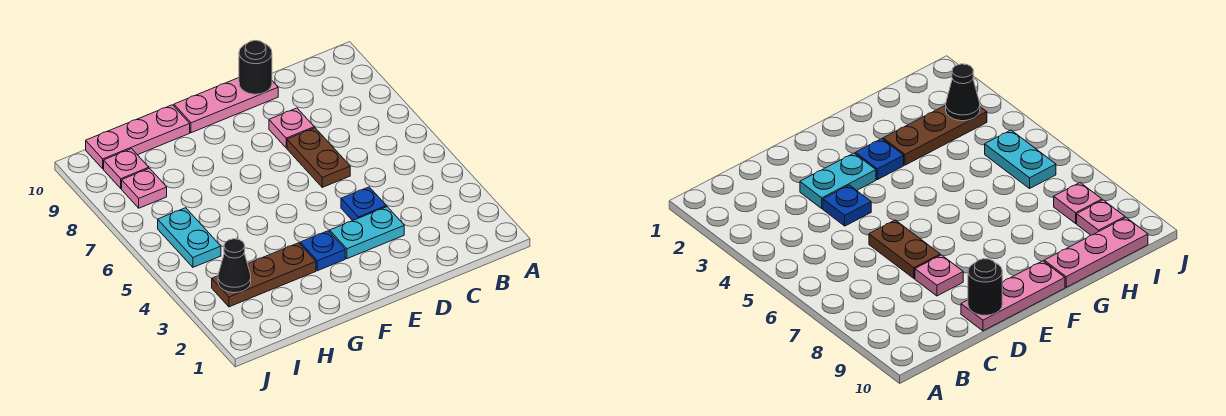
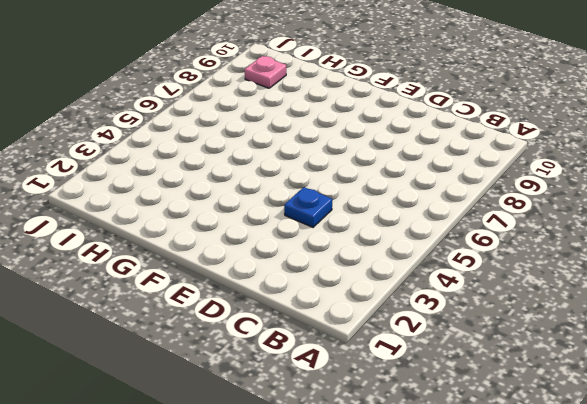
none -> cyan plate D3:E3 level 1
none -> brown plate D6:D7 level 1
none -> pink plate D8 level 1

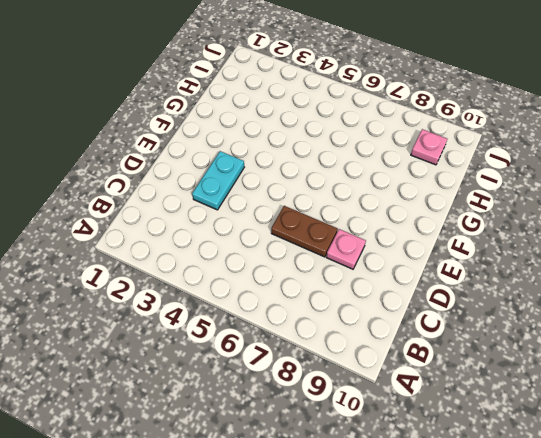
none -> blue plate D4 level 1
none -> pink plate D10:F10 level 1
none -> blue plate F3 level 1

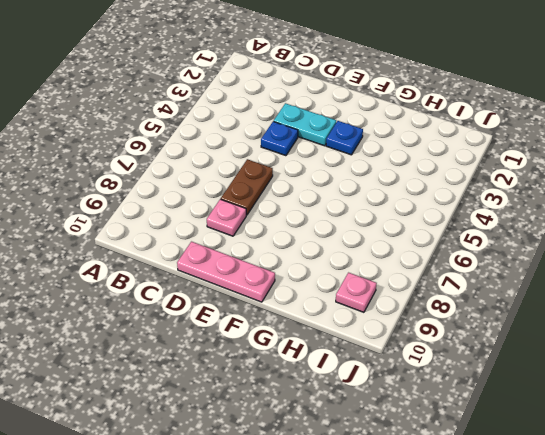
none -> brown plate G3:I3 level 1
none -> pink plate G10:I10 level 1
none -> cyan plate I5:I6 level 1

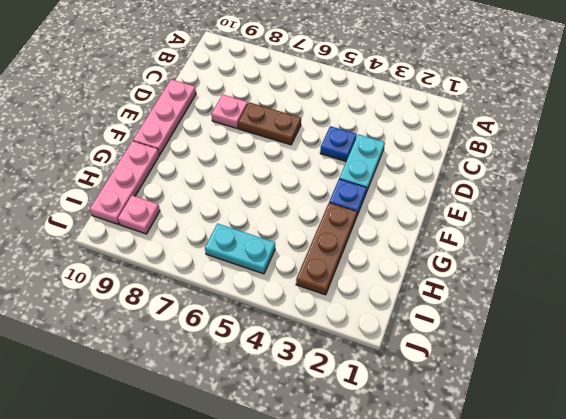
none -> pink plate I8 level 1
none -> black round brick D10 level 2
none -> black cone I3 level 2

